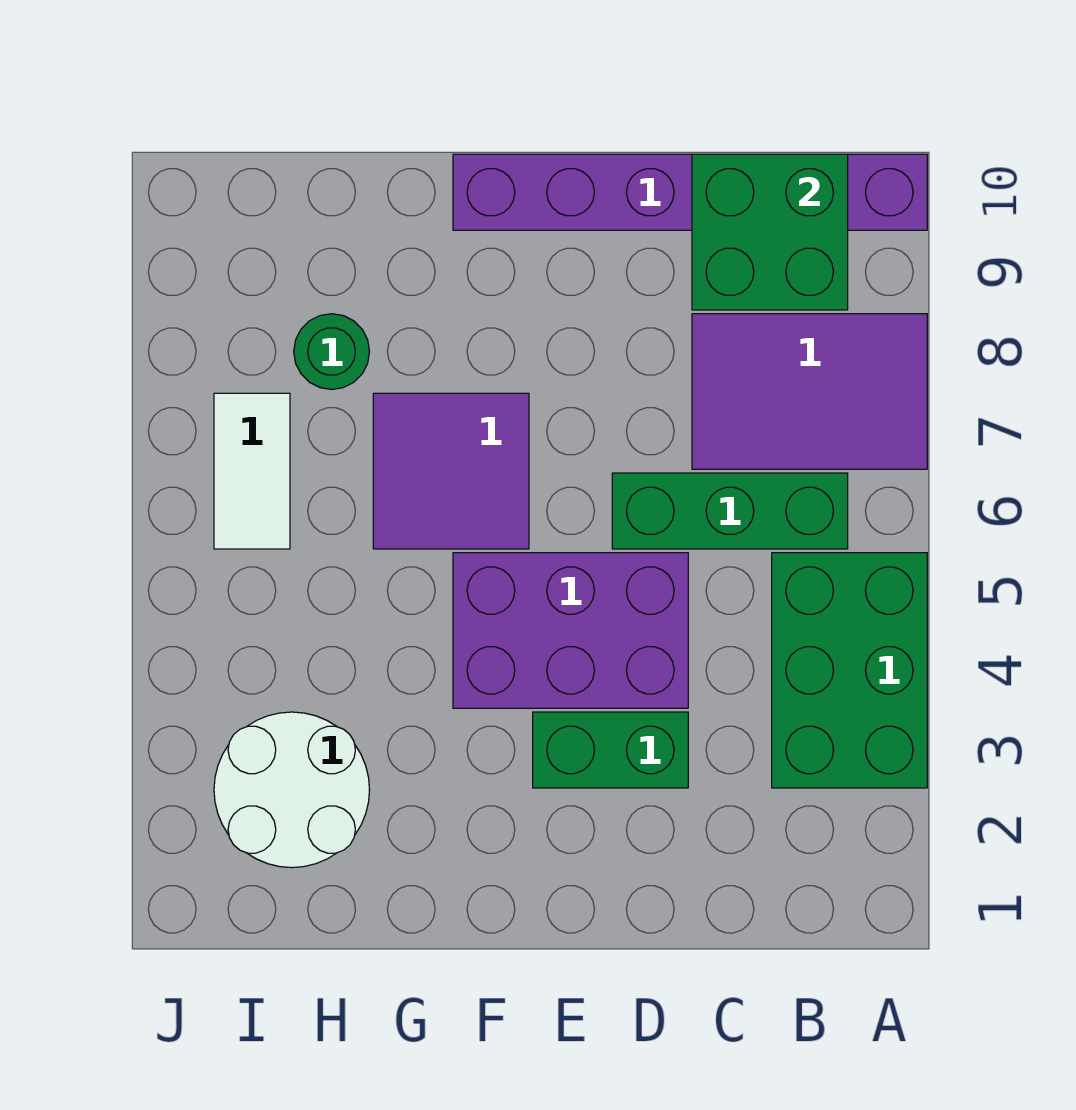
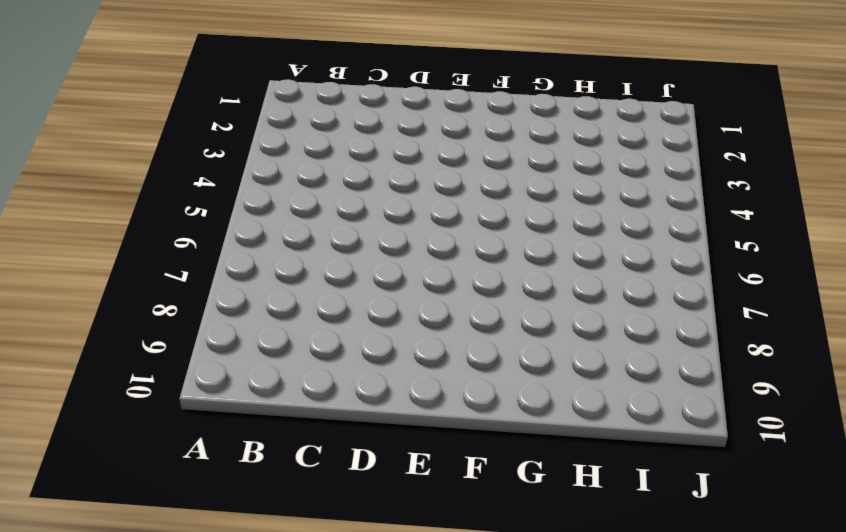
none -> green brick A3:B5 level 1
none -> purple tile A7:C8 level 1

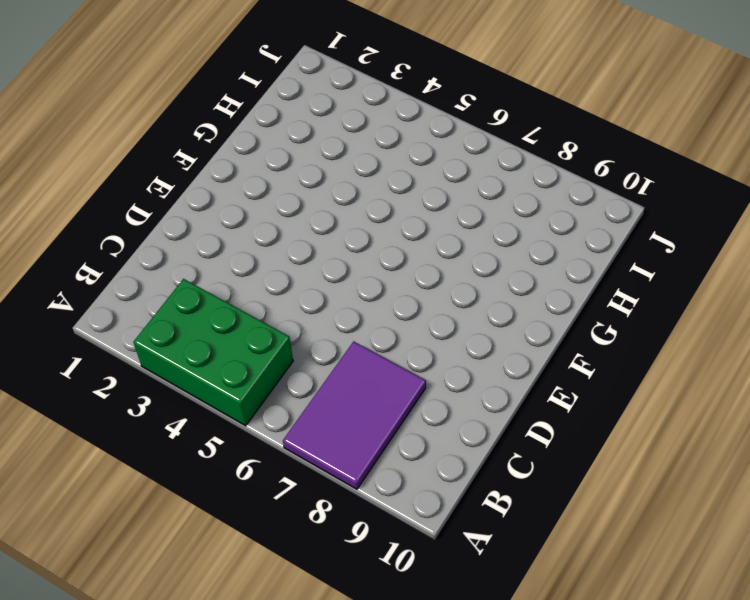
none -> purple brick A10:F10 level 1
none -> green brick B6:D6 level 1

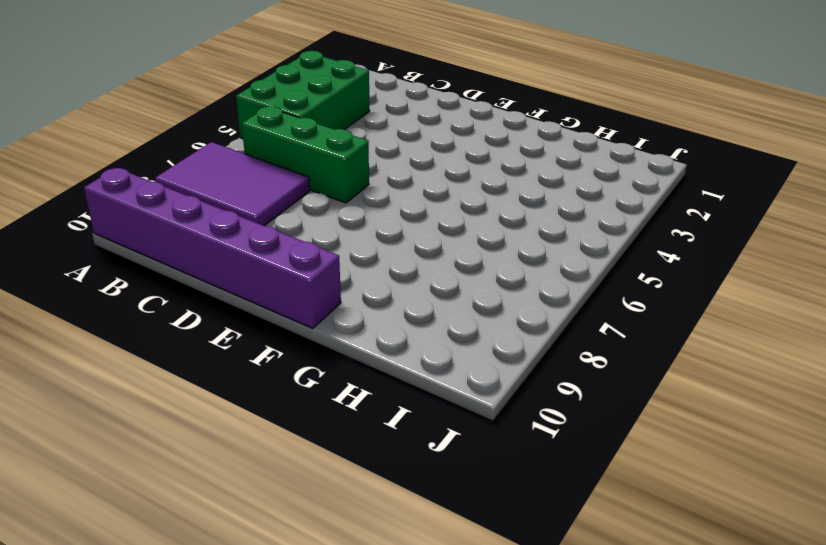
none -> green brick D3:E3 level 1
none -> purple brick D4:F5 level 1

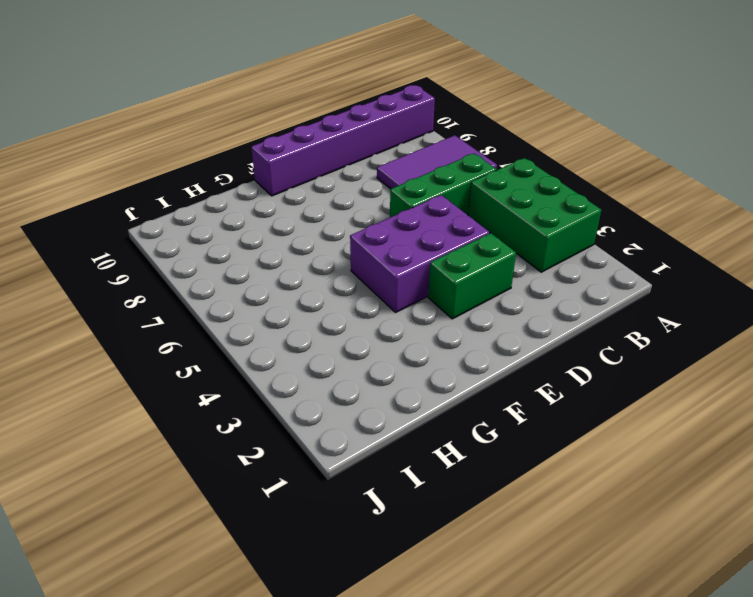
none -> purple tile F6:G7 level 1
none -> white round brick H2:I3 level 1

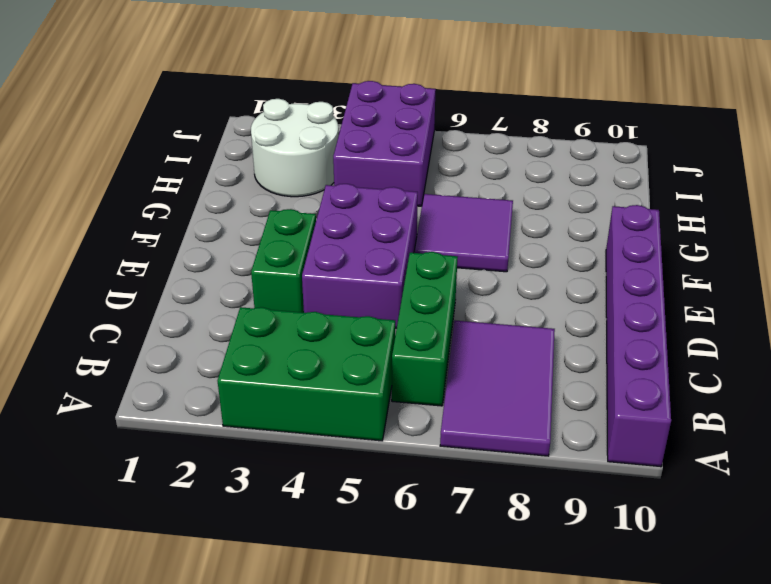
purple brick H4:J5 level 1 -> none
none -> green round brick H8 level 1
none -> white tile I6:I7 level 1

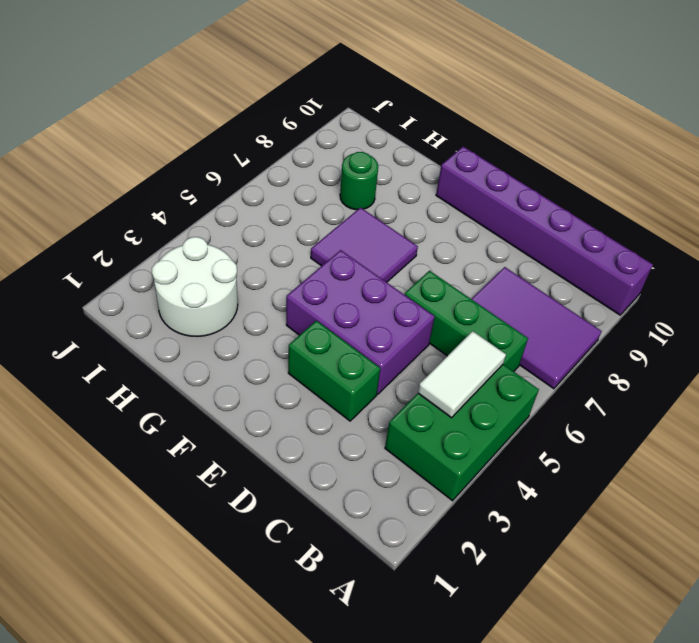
white tile B4:B5 level 2 -> white tile I6:I7 level 1
none -> green brick B9:C10 level 2

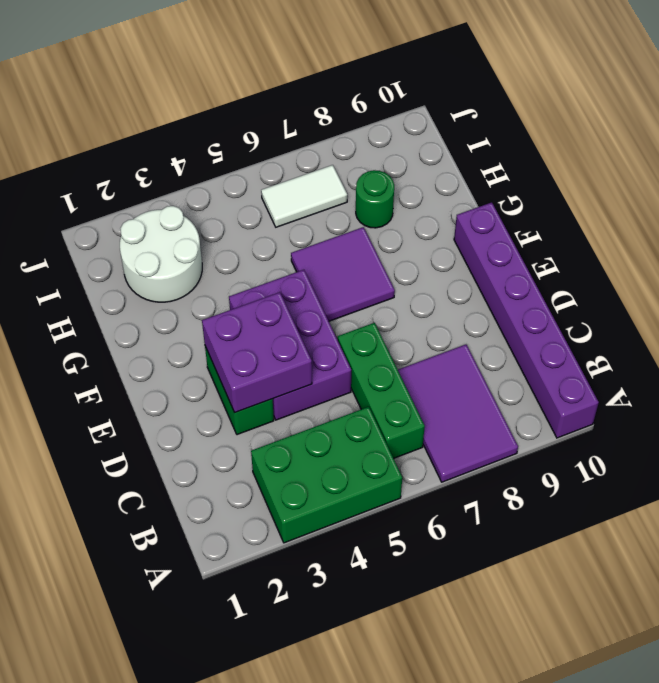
purple brick D3:E4 level 2 -> none
none -> green brick B9:C10 level 2

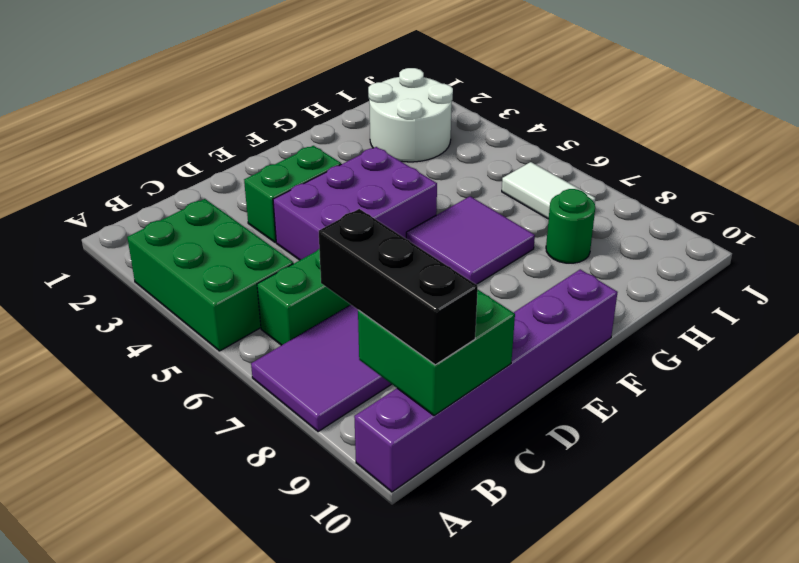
black brick B8:B10 level 3 -> none

